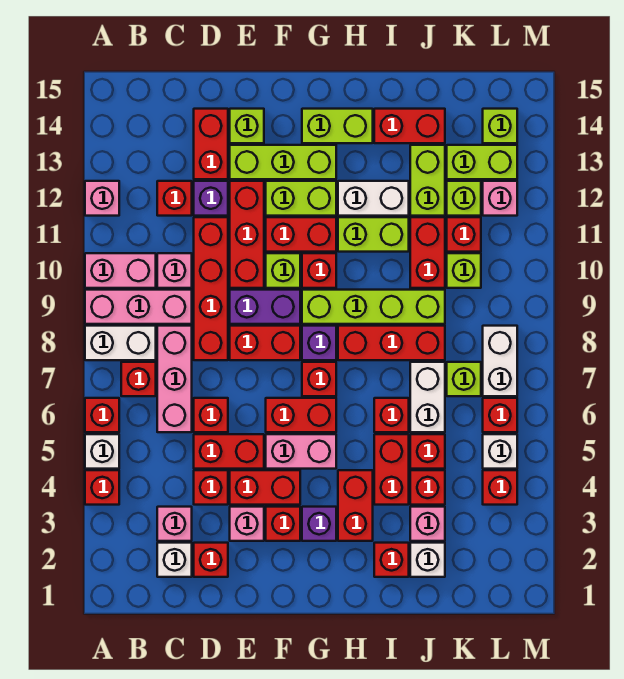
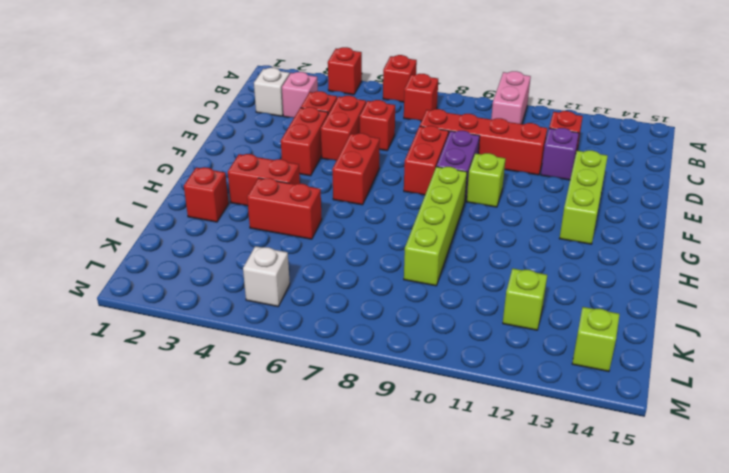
none -> white brick A5 level 1
none -> white brick A8:B8 level 1
none -> pink brick A9:C9 level 1
none -> pink brick A12 level 1

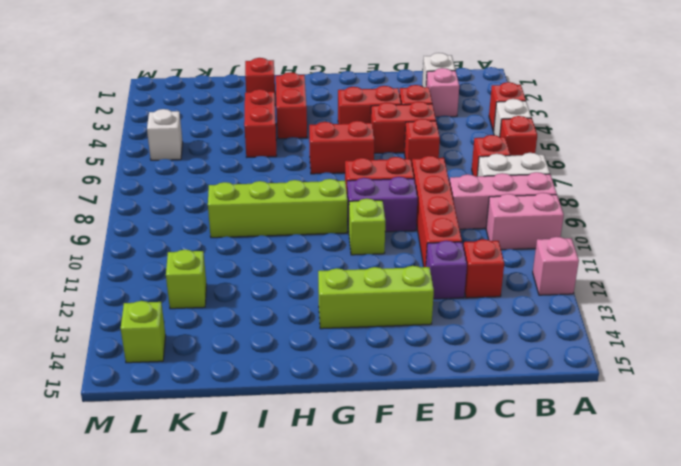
none -> pink brick C6:C8 level 1
none -> pink brick C10 level 1
none -> red brick D2 level 1
none -> red brick D13:D14 level 1

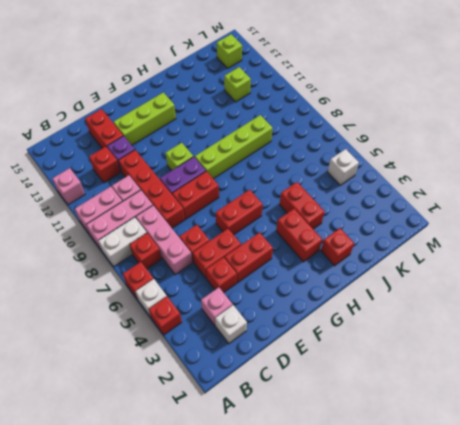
none -> red brick D2 level 1
none -> pink brick E3 level 1
none -> red brick E10:E12 level 1
none -> lime brick E14 level 1

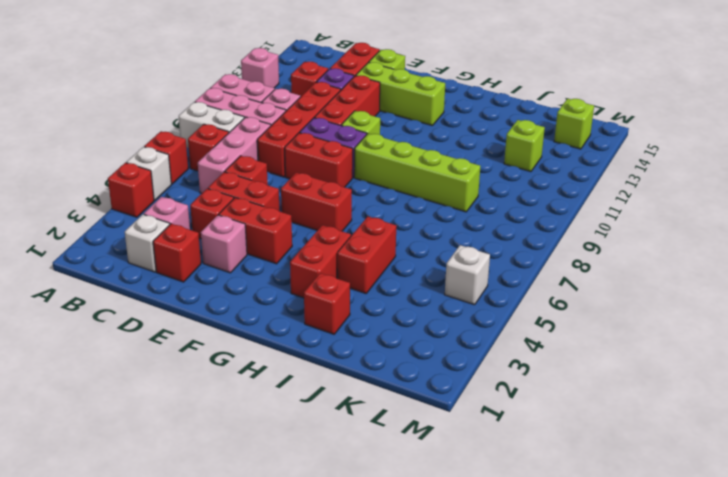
none -> red brick F3 level 1
none -> pink brick F5:G5 level 1
none -> red brick F11:G11 level 1
none -> lime brick F12:G12 level 1

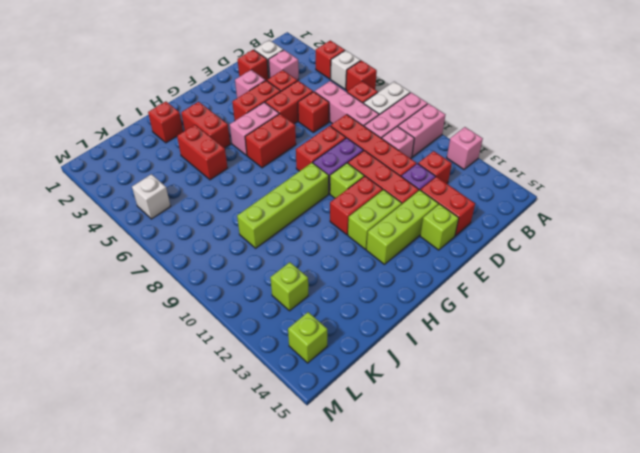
none -> red brick F3 level 1
none -> purple brick G3 level 1
none -> red brick G7 level 1
none -> purple brick G8 level 1

